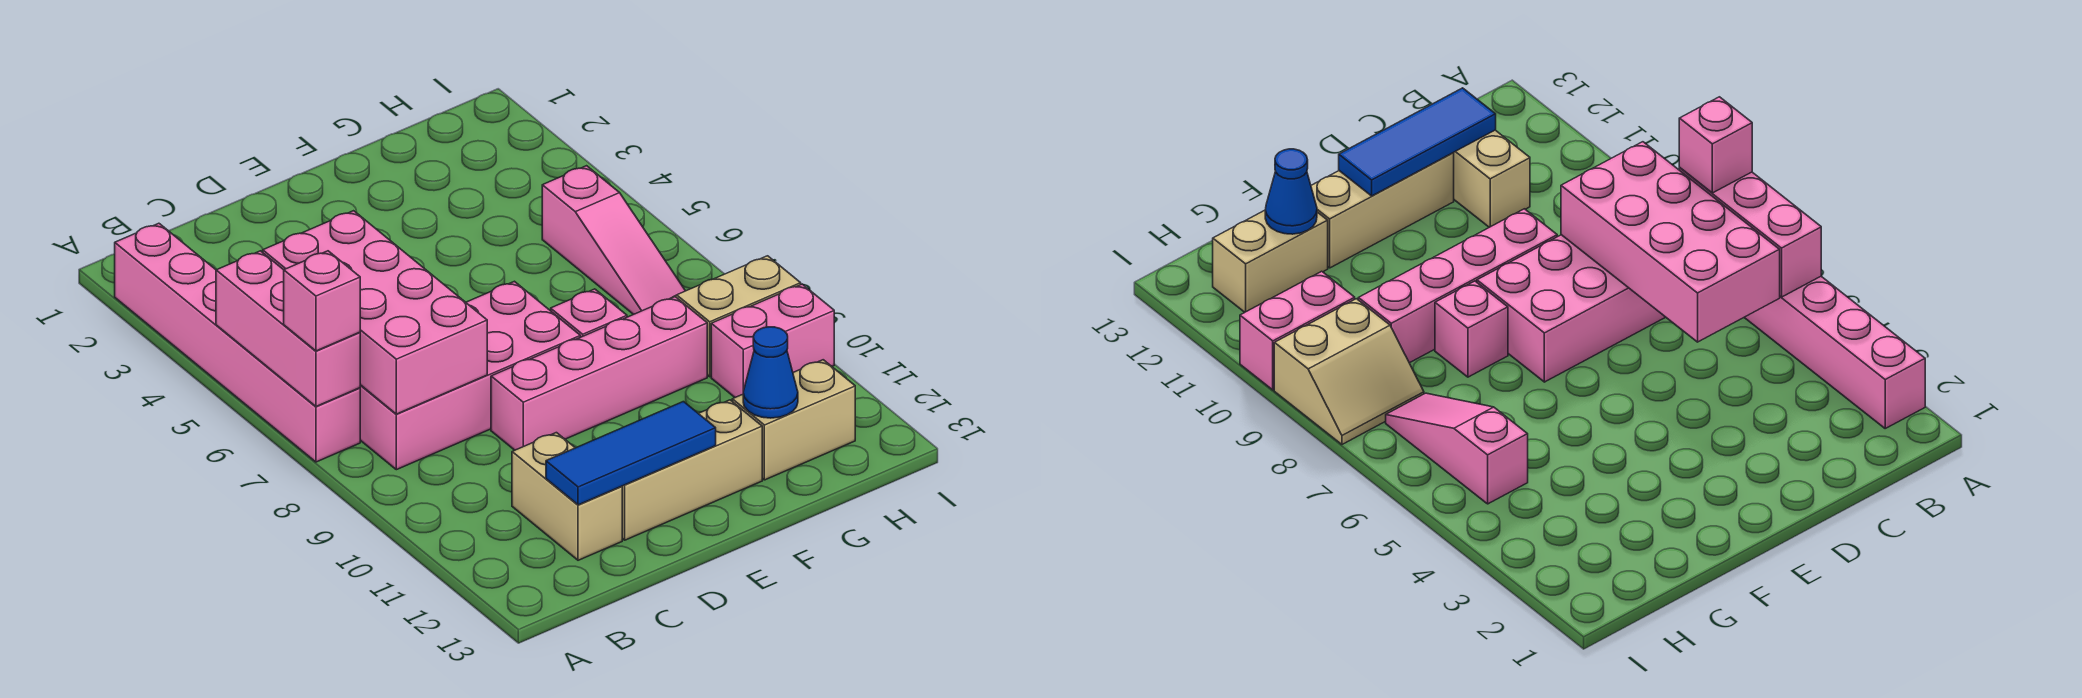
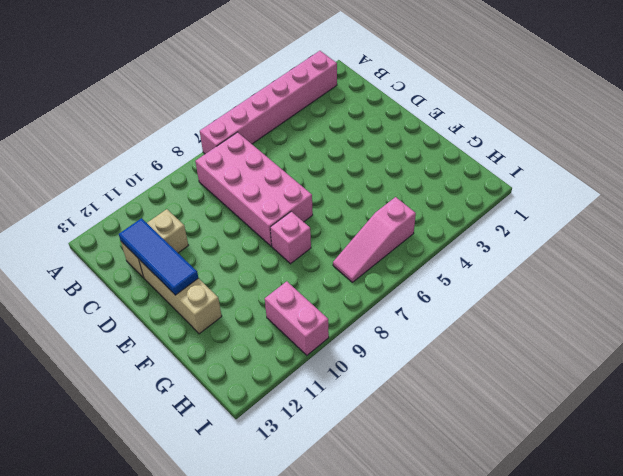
none -> pink brick D9:G9 level 1
none -> tan brick G12:H12 level 1
none -> tan slope H8:I9 level 1 top 9

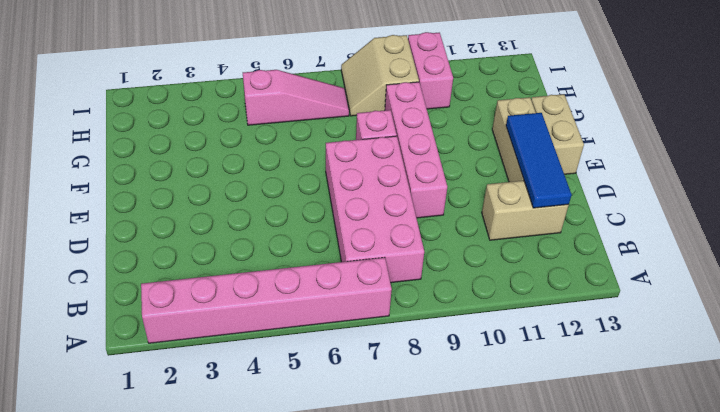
tan brick E13:F13 level 1 -> tan brick G12:H12 level 1
none -> pink brick A5:A7 level 2
none -> pink brick B5:C8 level 2
none -> blue cone G12 level 2

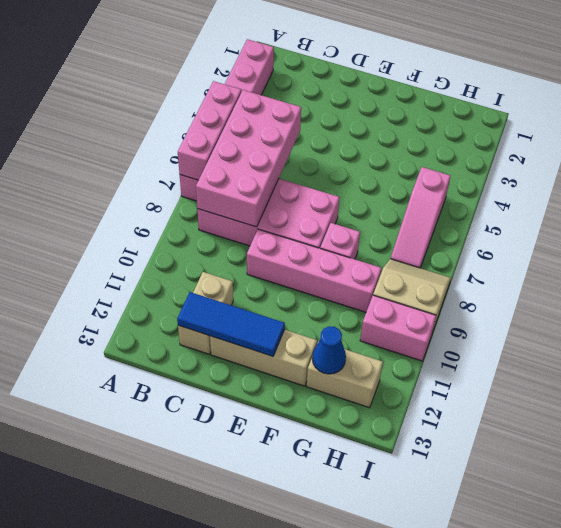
none -> pink brick A7 level 3

